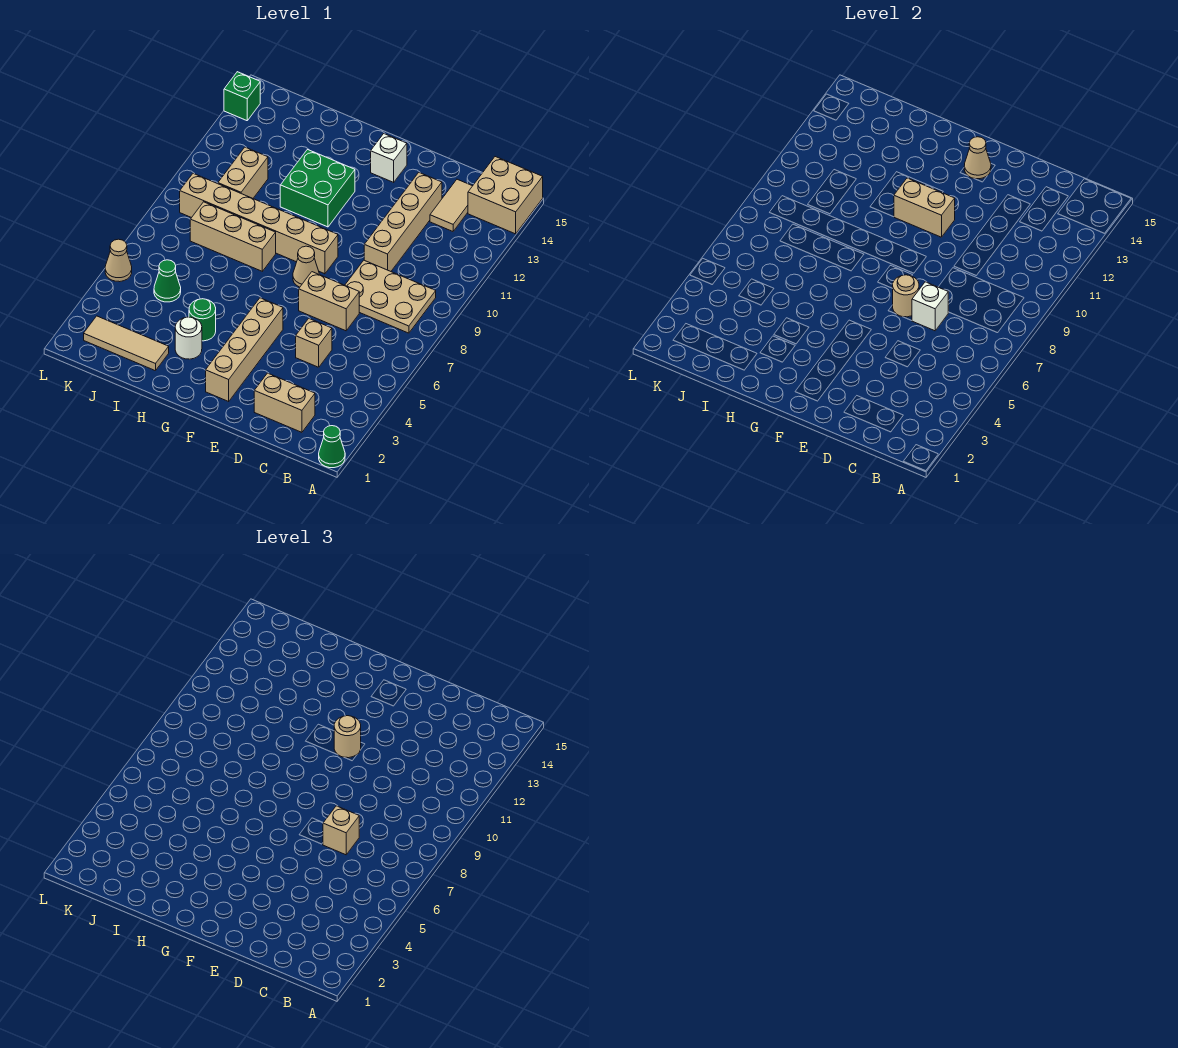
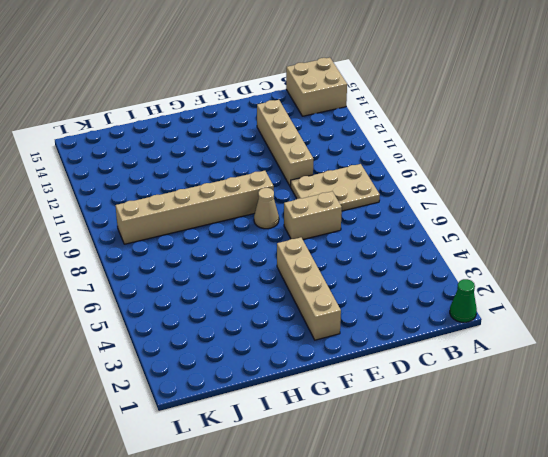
none -> tan brick C2:D2 level 1
none -> tan tile C13:C14 level 1
none -> tan brick D5 level 1

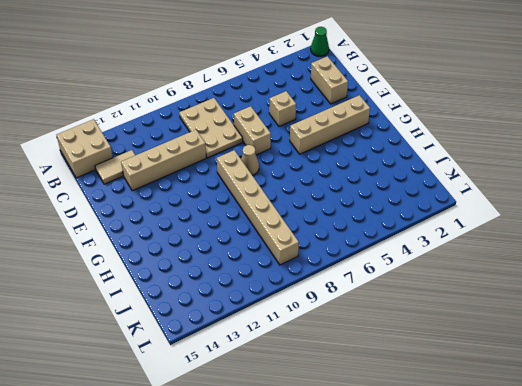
none -> white brick F14 level 1
none -> green brick G11:H12 level 1
none -> white round brick H3 level 1

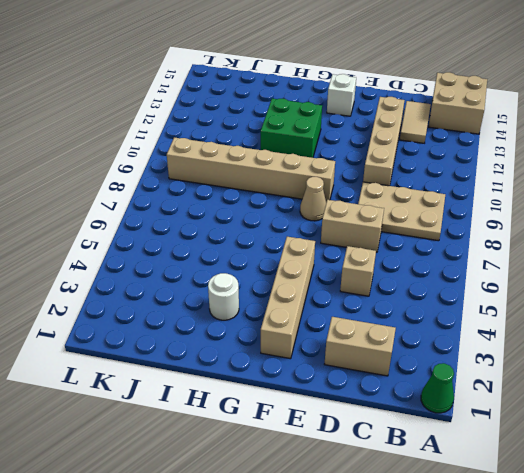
none -> green round brick H4 level 1
none -> tan brick H8:J8 level 1
none -> tan tile I2:K2 level 1

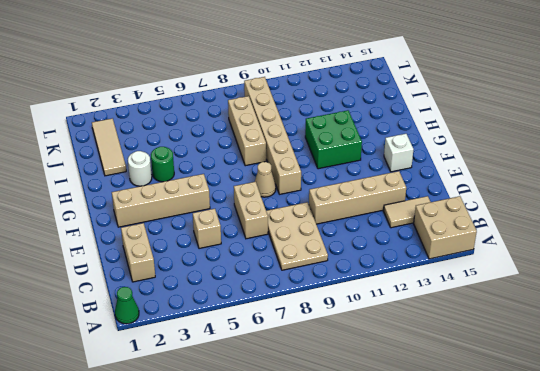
none -> green cone J5 level 1
none -> tan brick J10:J11 level 1
none -> tan cone L5 level 1

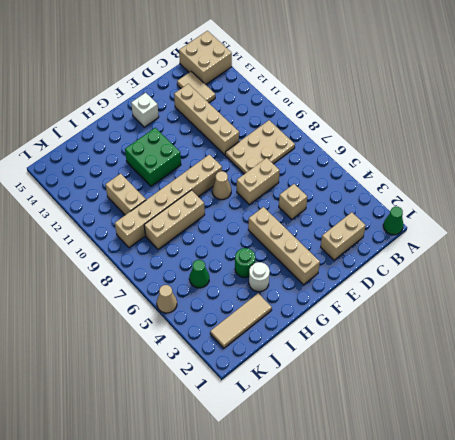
none -> green brick L14 level 1
none -> white brick D7 level 2
none -> tan round brick E7 level 2

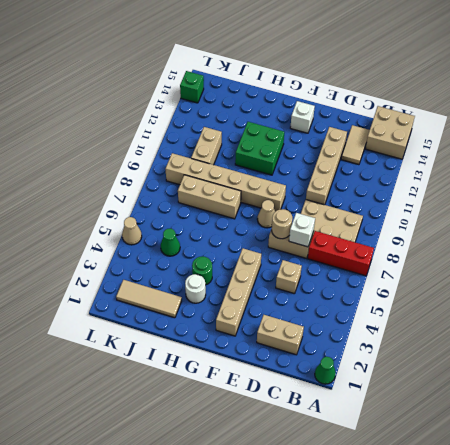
red brick A7:C7 level 1 -> none
none -> tan brick F11:G11 level 2
none -> tan cone F14 level 2
none -> tan brick D7 level 3

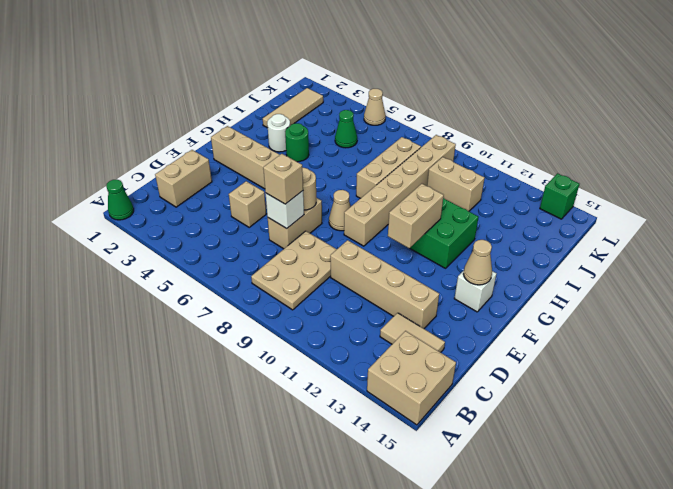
none -> tan round brick F11 level 3

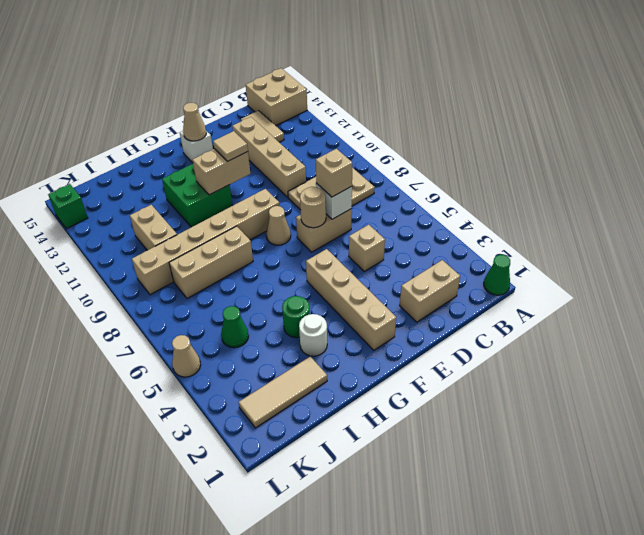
tan tile F11 level 3 -> tan round brick F11 level 3

